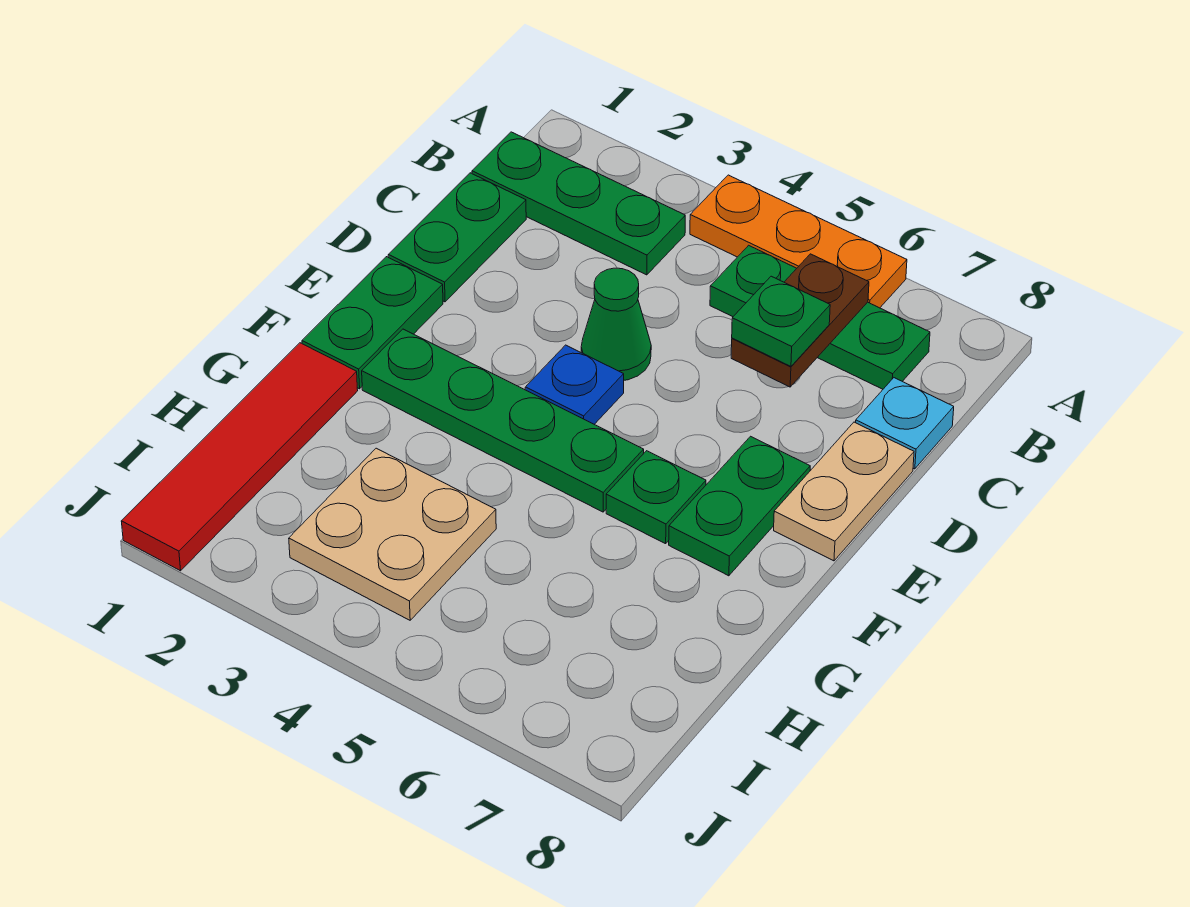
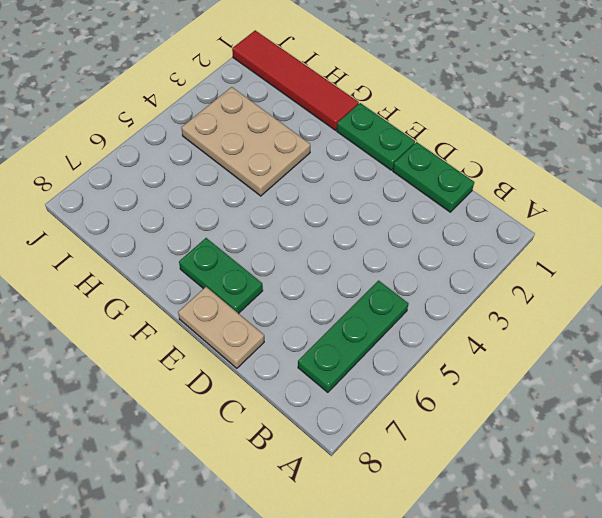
tan plate G3:I4 level 1 -> tan plate H3:I4 level 1
none -> orange plate A4:A6 level 1
none -> green plate B1:B3 level 1
none -> cyan plate C8 level 1

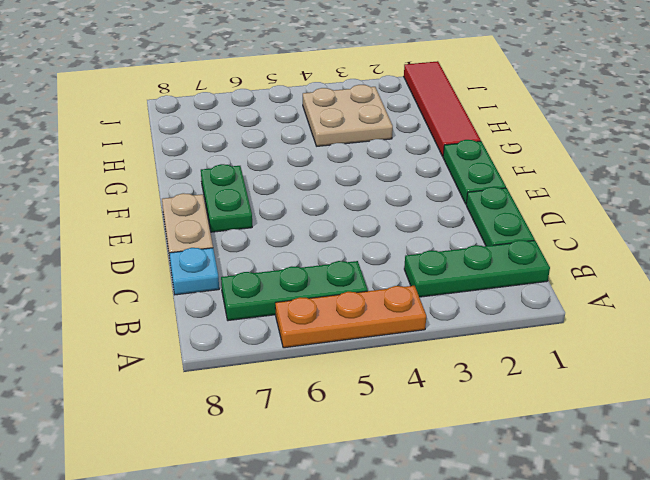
none -> green cone D4 level 1
none -> blue plate E4 level 1
none -> green plate F2:F5 level 1

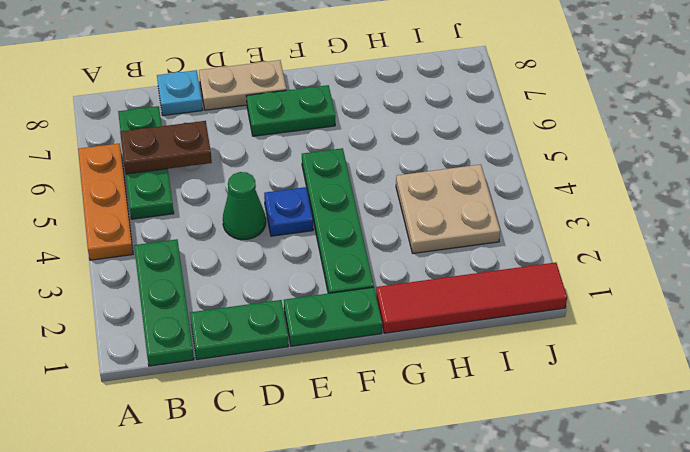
none -> green plate F6 level 1
none -> green plate C6 level 3

